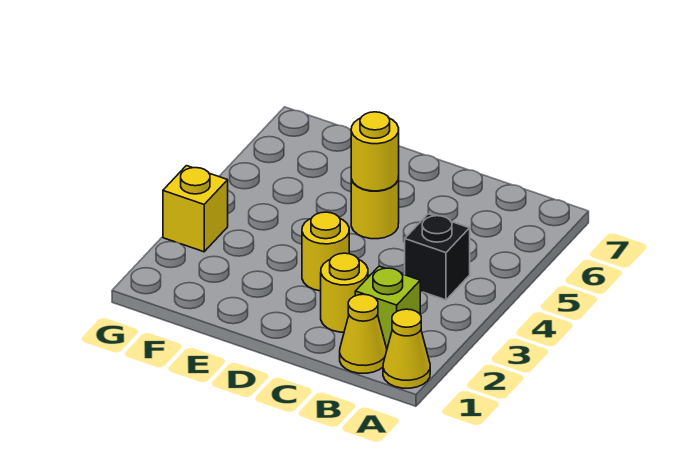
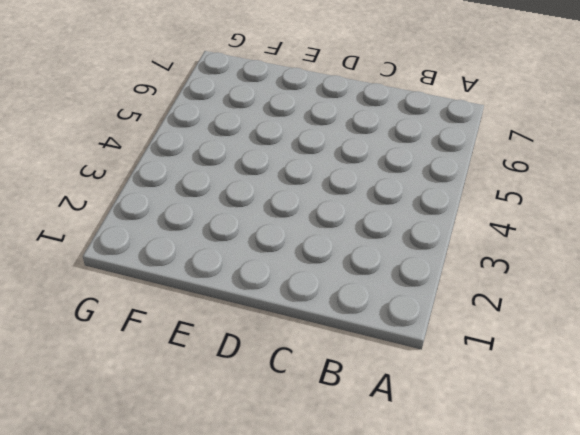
none -> yellow cone A1 level 1
none -> yellow cone B1 level 1

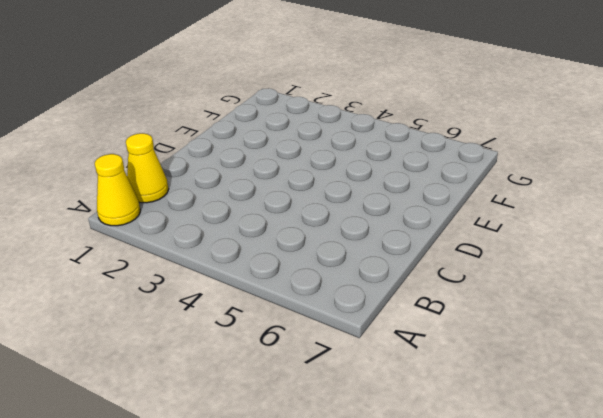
none -> lime brick B2 level 1
none -> black brick B4 level 1

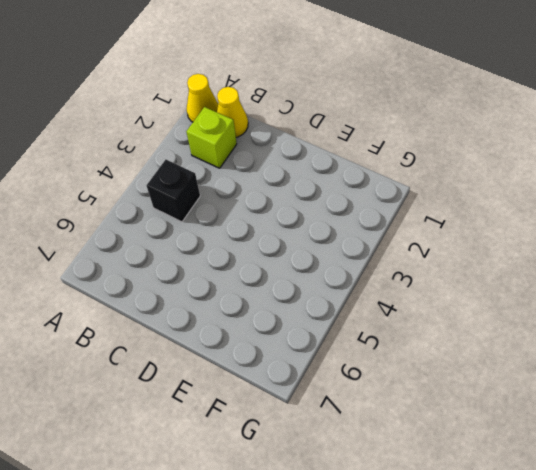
none -> yellow round brick C2 level 1
none -> yellow round brick D3 level 1

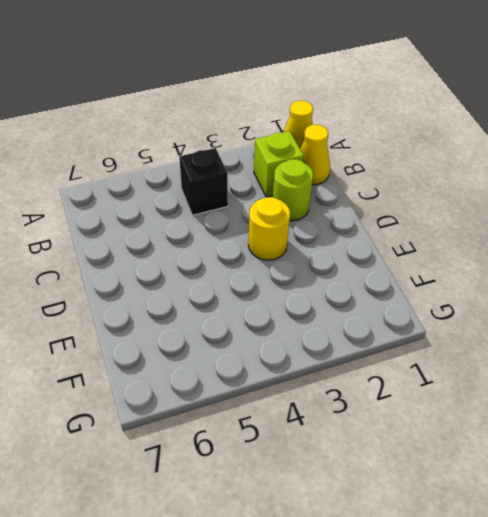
lime round brick C2 level 1 -> yellow round brick C2 level 1
none -> yellow round brick D5 level 1
none -> yellow brick G3 level 1

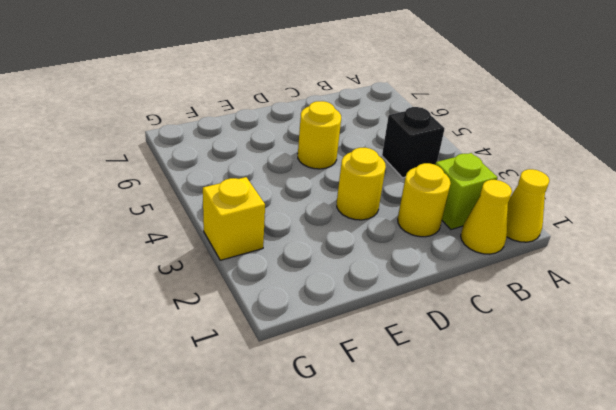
none -> yellow round brick D5 level 2

